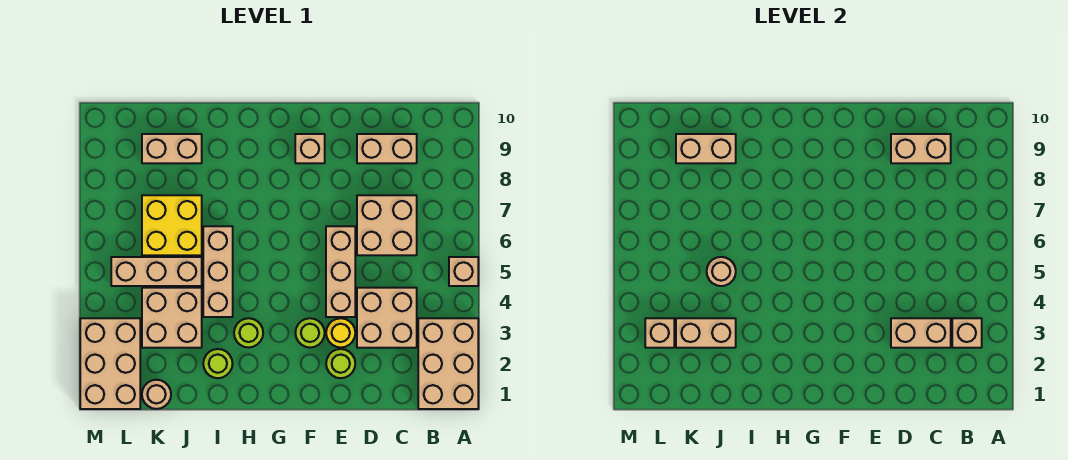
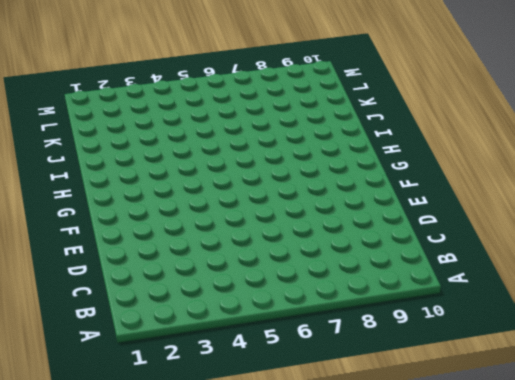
none -> tan brick A1:B3 level 1
none -> tan brick A5 level 1
none -> tan brick C3:D4 level 1

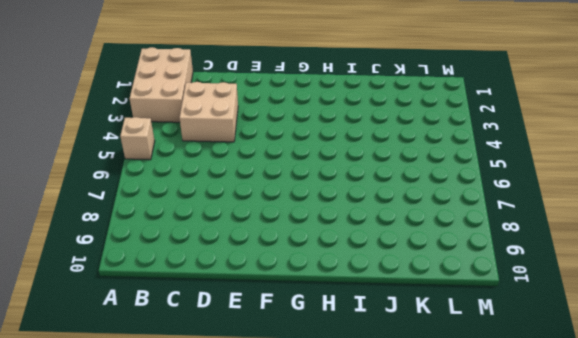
none -> tan brick C6:D7 level 1
none -> tan brick C9:D9 level 1
none -> lime round brick E2 level 1

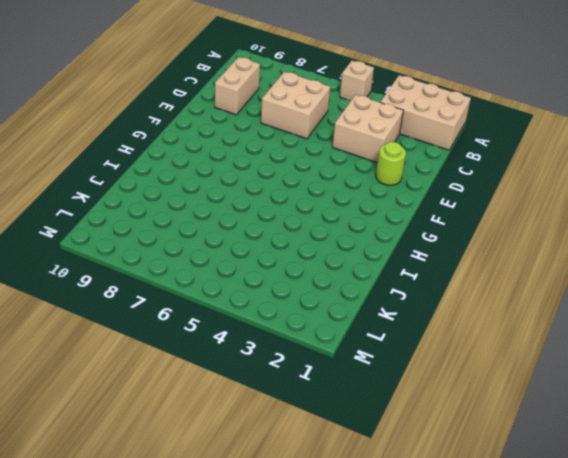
none -> yellow round brick E3 level 1
none -> tan brick E4:E6 level 1
none -> lime round brick F3 level 1

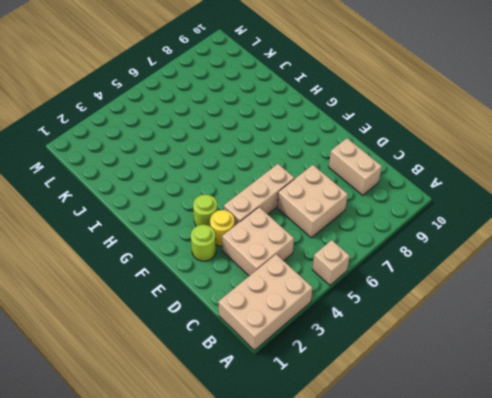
none -> tan brick F9 level 1
none -> lime round brick H3 level 1
none -> lime round brick I2 level 1

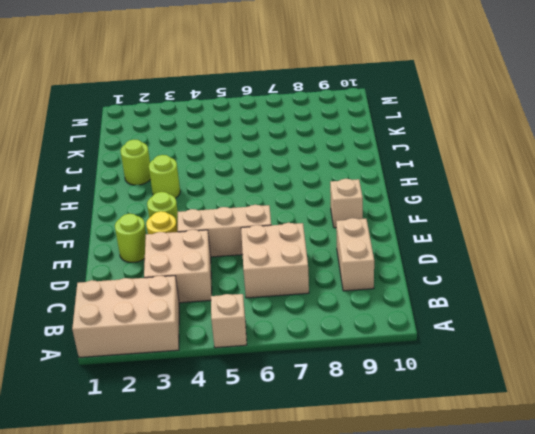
none -> tan brick I4:I6 level 1
none -> tan brick J3:K4 level 1
none -> tan brick J5:L5 level 1

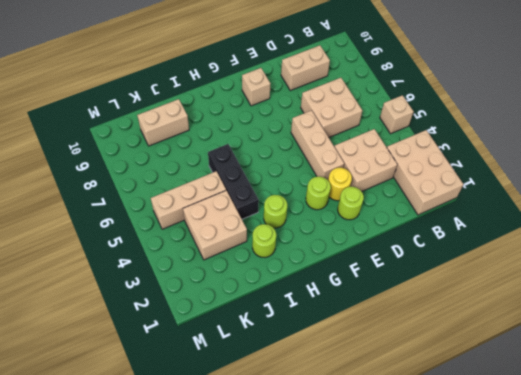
black brick I4:I6 level 1 -> tan brick I4:I6 level 1
none -> yellow brick J6:K7 level 1
none -> tan round brick K1 level 1
none -> tan brick L1:M3 level 1

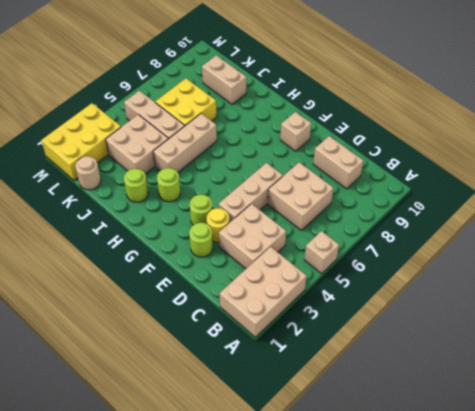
yellow brick L1:M3 level 1 -> tan brick L1:M3 level 1
none -> tan brick B3 level 2
none -> tan brick C3:D3 level 2
none -> tan brick C9:D9 level 2

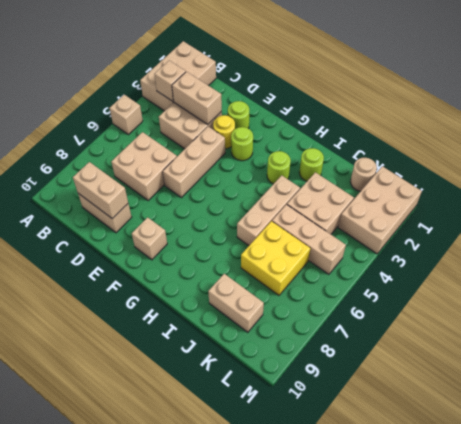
none -> tan brick J3:K3 level 2
none -> tan round brick J5 level 2
none -> tan brick J9:K9 level 2

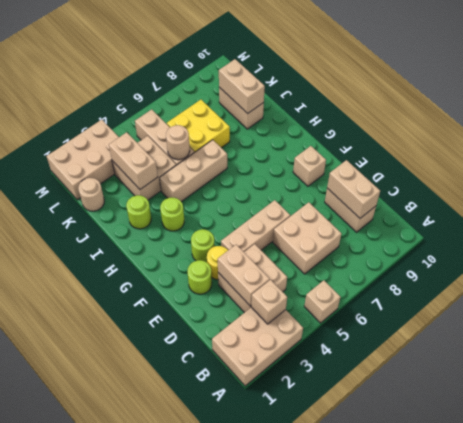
none -> tan brick L3 level 2

